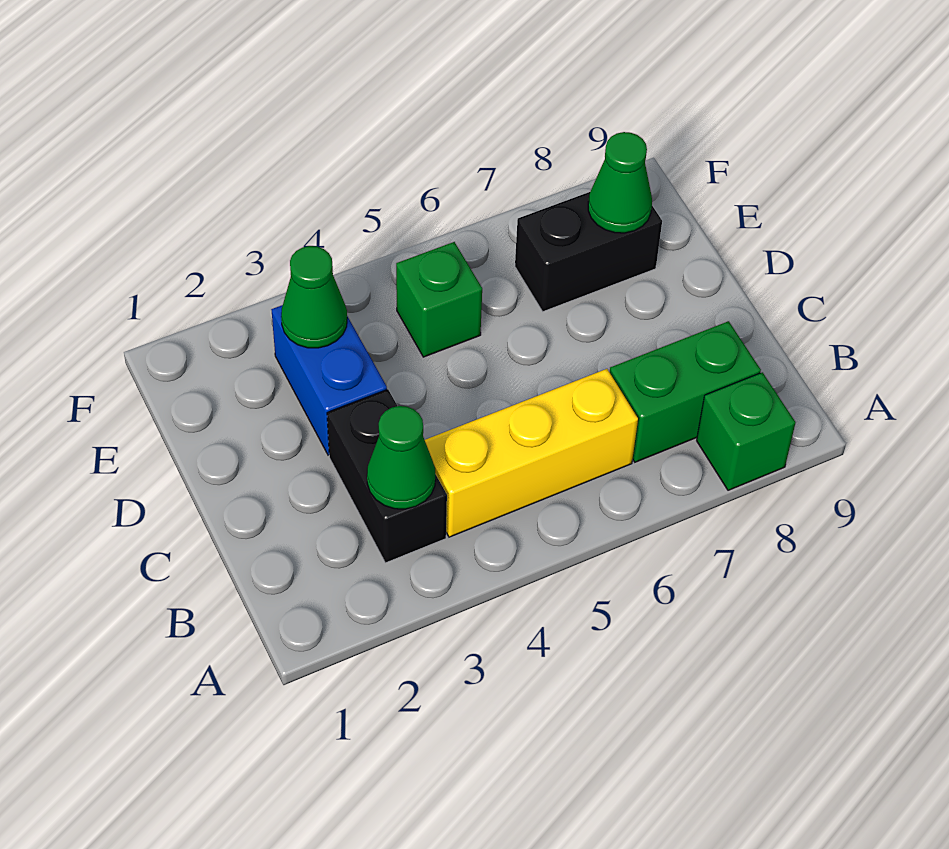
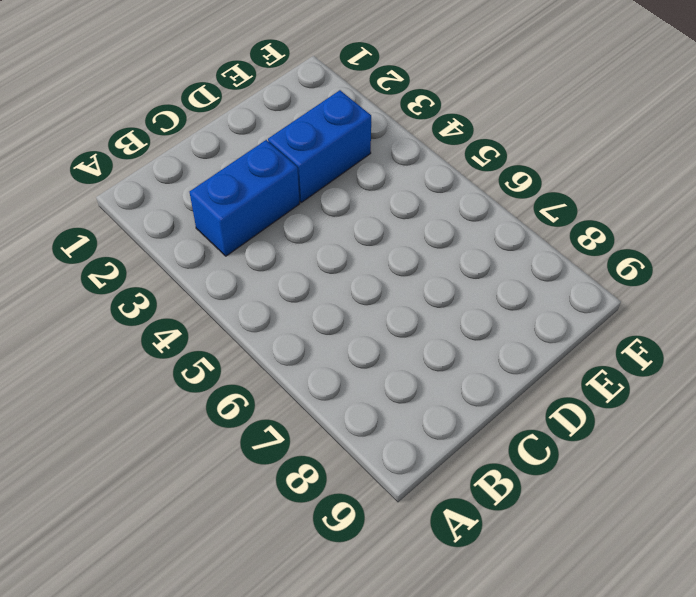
blue brick B3:C3 level 1 -> black brick B3:C3 level 1
none -> green brick A8 level 1
none -> yellow brick B4:B6 level 1

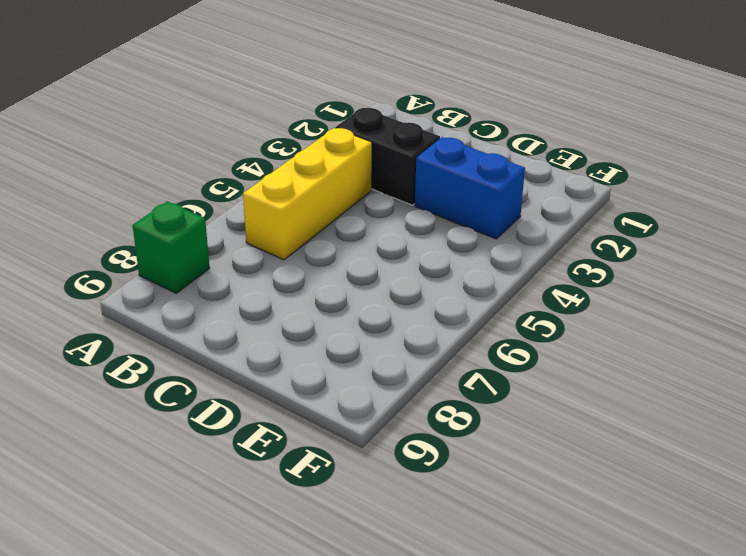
none -> green brick B7:B8 level 1
none -> green brick E5 level 1

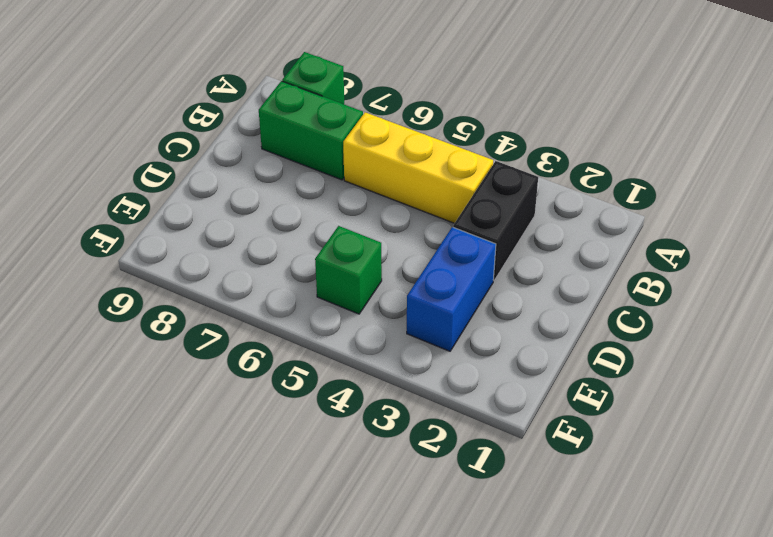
none -> black brick E7:E8 level 1
none -> green cone B3 level 2

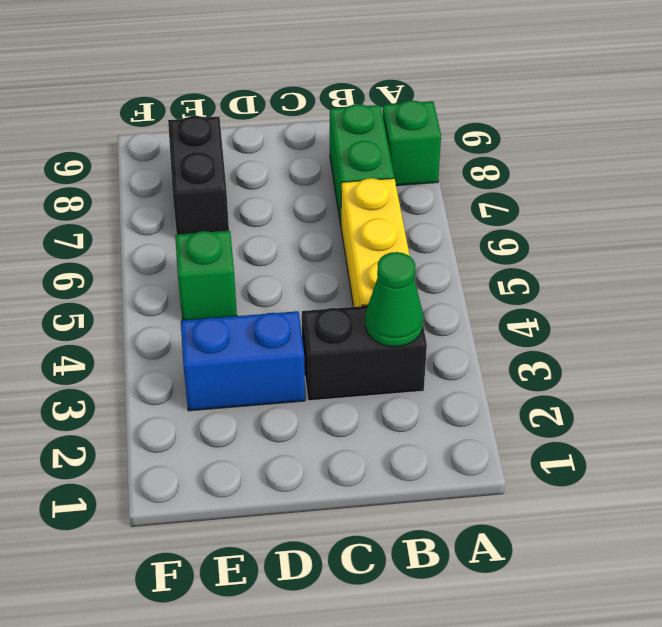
none -> green cone E3 level 2
none -> green cone E8 level 2

